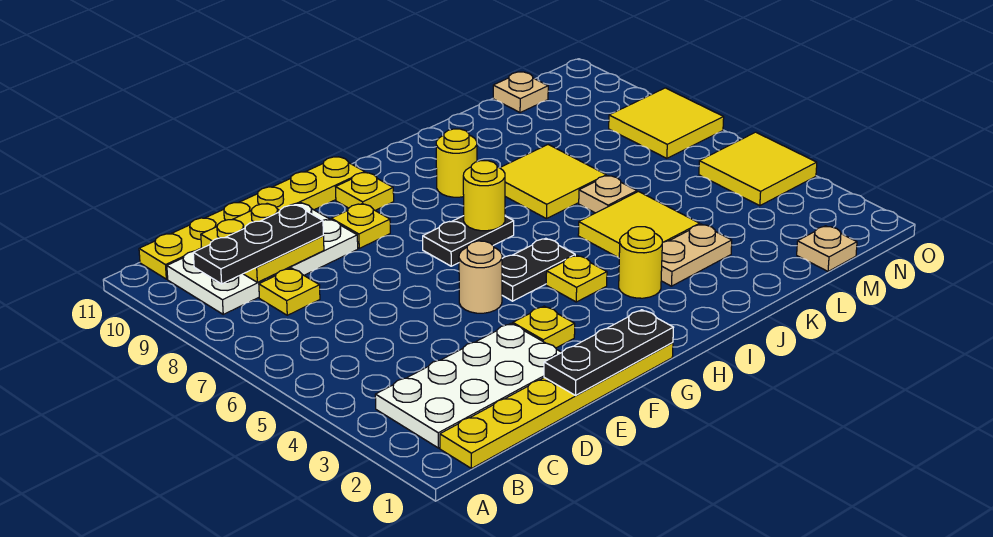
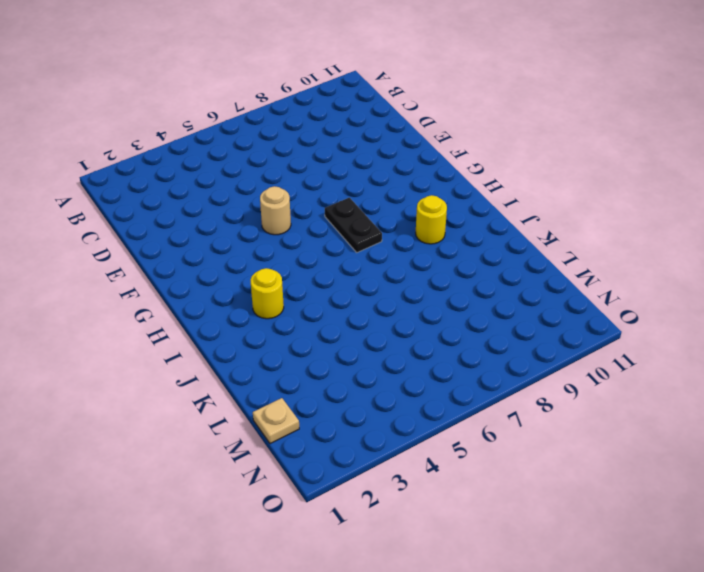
none -> yellow plate B1:G1 level 1
none -> white plate B2:E3 level 1
none -> white plate B9:E10 level 1

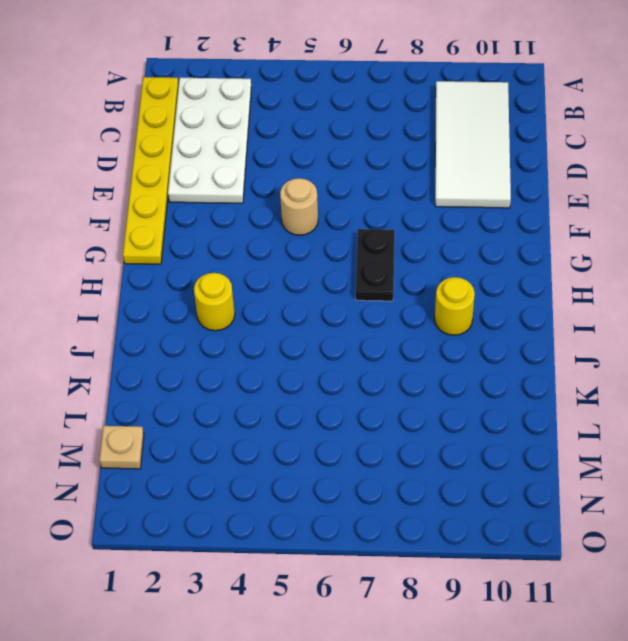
white tile B9:E10 level 1 -> white plate B9:E10 level 1
none -> yellow plate B11:G11 level 1
none -> yellow plate C8 level 1
none -> yellow plate F3 level 1

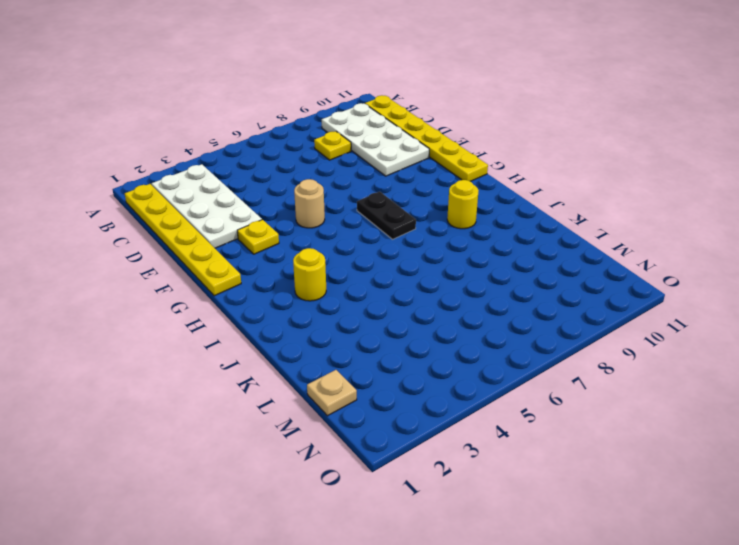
none -> yellow plate F9 level 1
none -> black plate G5:H5 level 1
none -> yellow plate G10 level 1

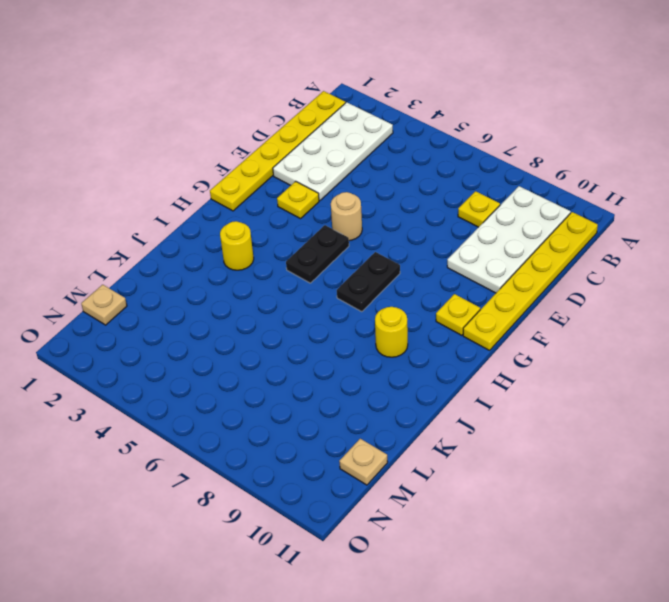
none -> yellow plate F9 level 1
none -> yellow plate H4 level 1
none -> tan plate J3:K3 level 1

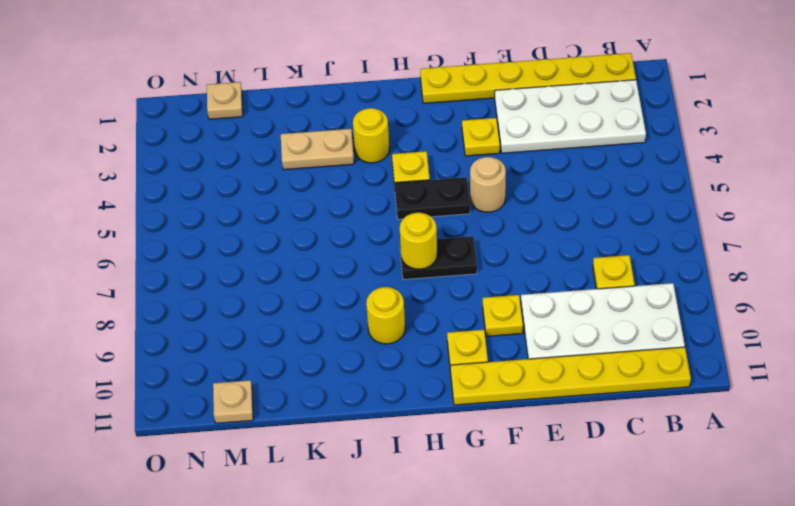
none -> yellow tile J4:K5 level 1
none -> yellow tile J7:K8 level 1
none -> tan plate K6 level 1

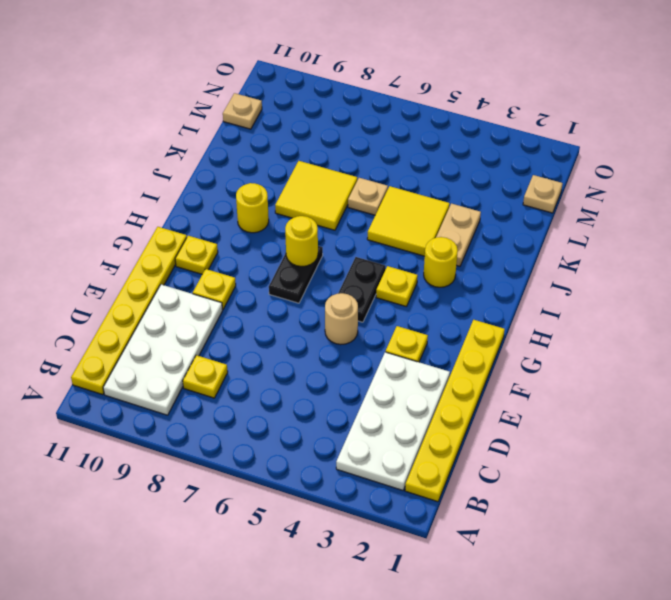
none -> yellow tile N4:O5 level 1
none -> yellow tile N7:O8 level 1
none -> yellow plate C9:D10 level 2

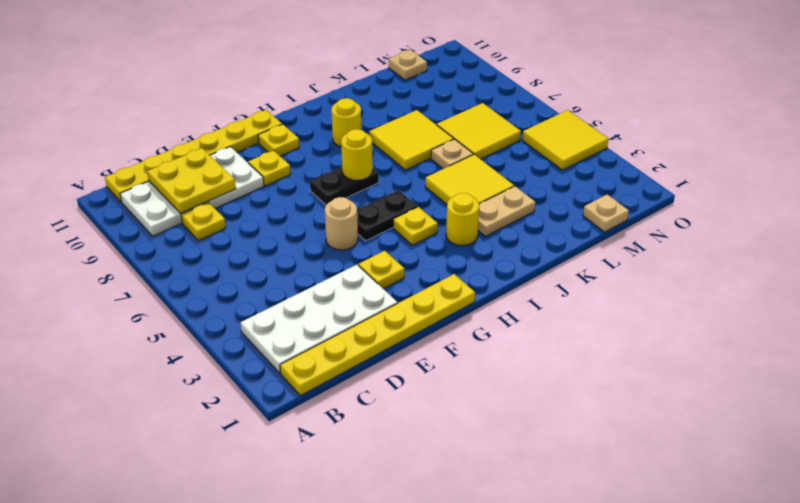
yellow tile L6:M7 level 1 -> yellow tile N7:O8 level 1
none -> black plate E1:G1 level 2
none -> black plate B9:D9 level 3

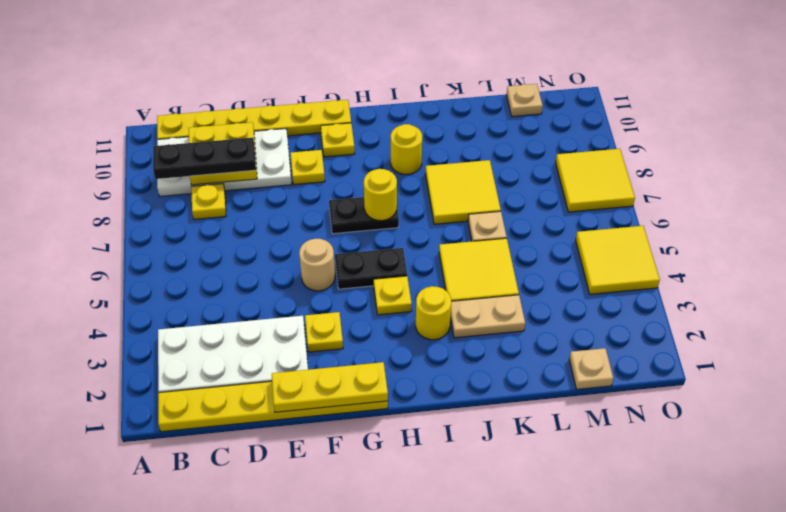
yellow plate E1:G1 level 2 -> black plate E1:G1 level 2

